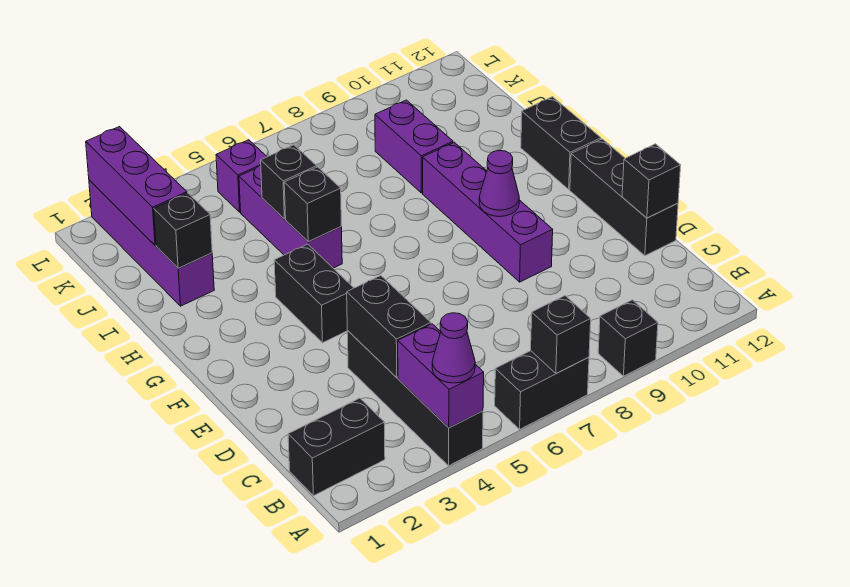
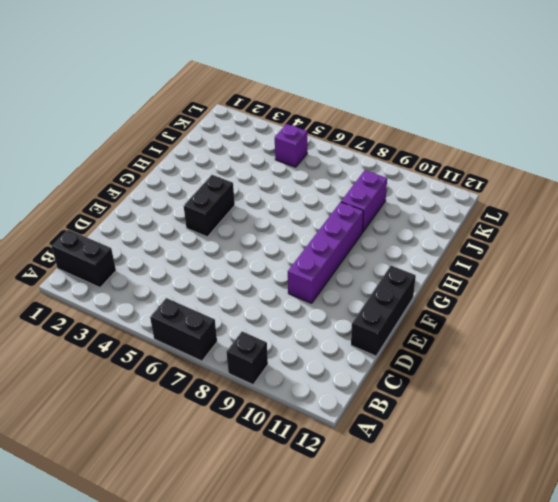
none -> black brick A4:D4 level 1
none -> black brick G12:H12 level 1
none -> purple brick H5:J5 level 1

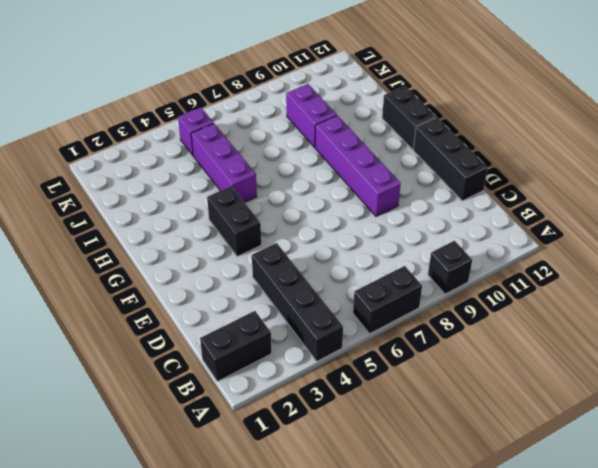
none -> purple brick I2:L2 level 1
none -> purple brick A4:B4 level 2
none -> black brick A7 level 2

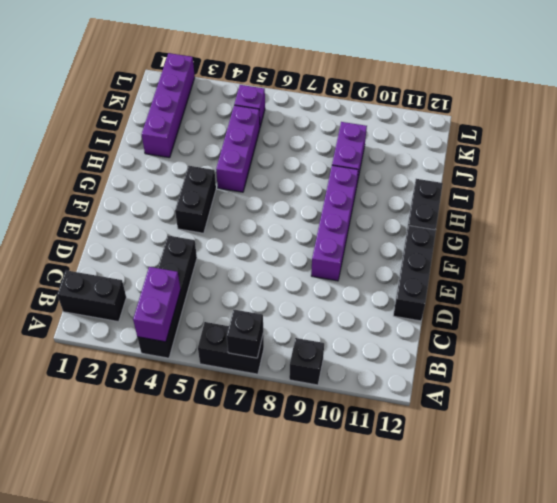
none -> black brick C4:D4 level 2
none -> black brick D12 level 2
none -> purple cone F9 level 2

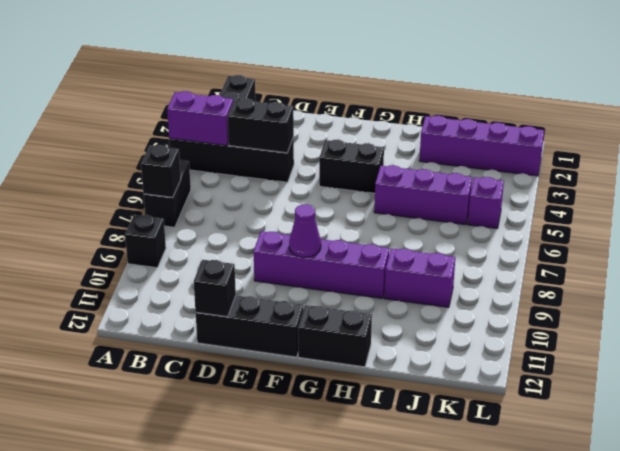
none -> black brick H5 level 2
none -> black brick I2 level 2
none -> black brick I5 level 2

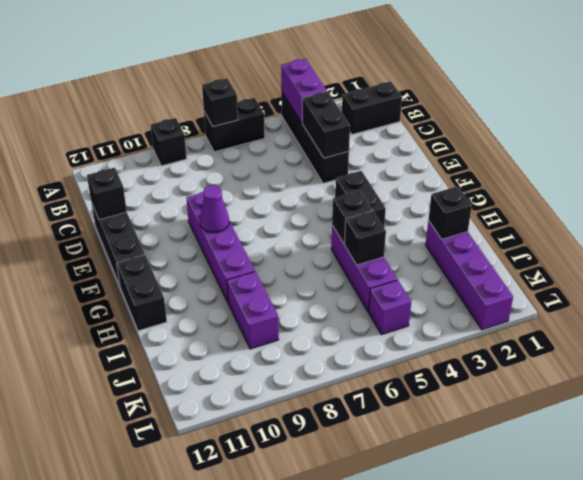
none -> purple brick J2:L2 level 2
none -> purple cone A4 level 3

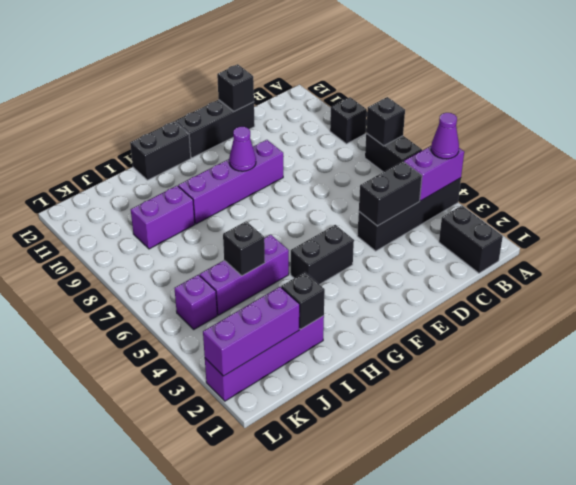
none -> black brick H5 level 2

